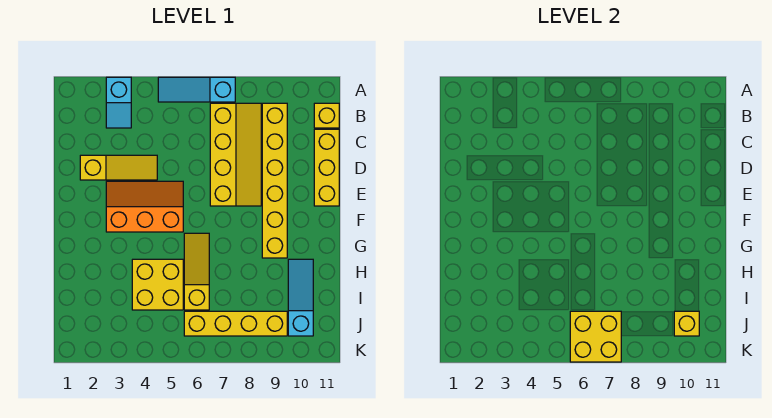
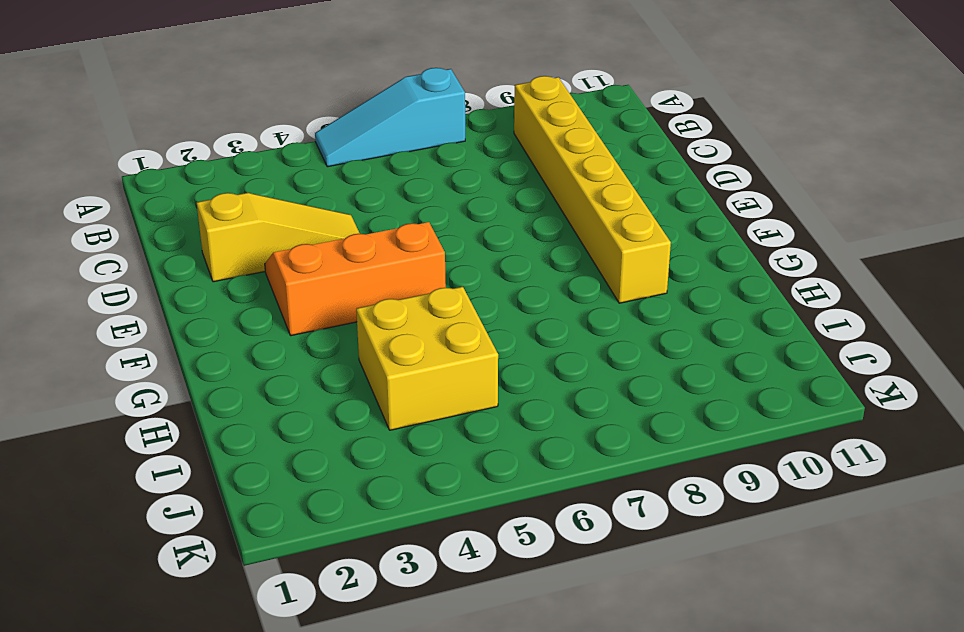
none -> cyan slope A3:B3 level 1 top A
none -> yellow slope B7:E8 level 1 top 7
none -> yellow brick B11 level 1

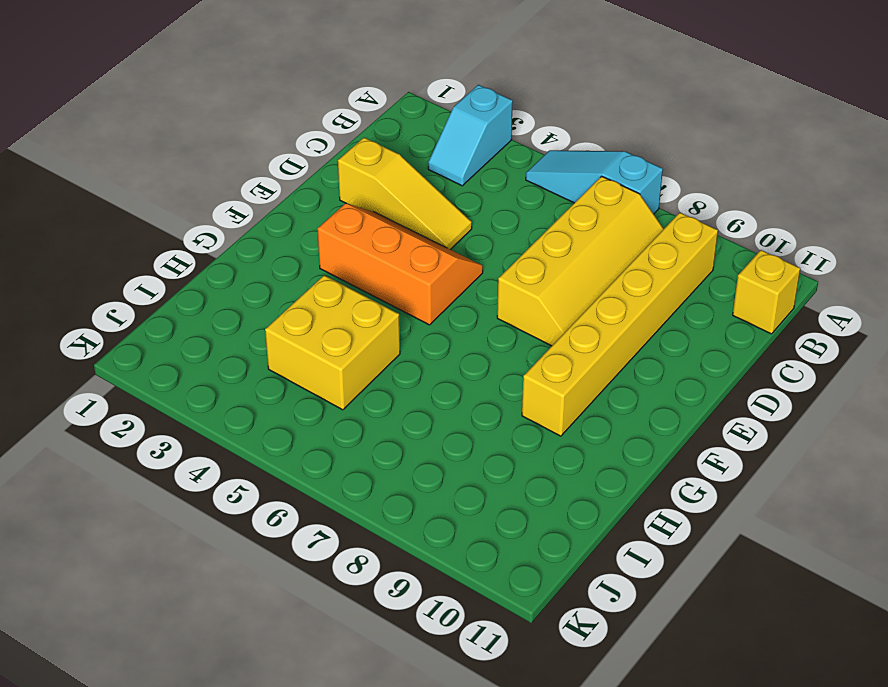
none -> yellow brick C11:E11 level 1
none -> yellow slope G6:I6 level 1 top I
none -> cyan slope H10:J10 level 1 top J

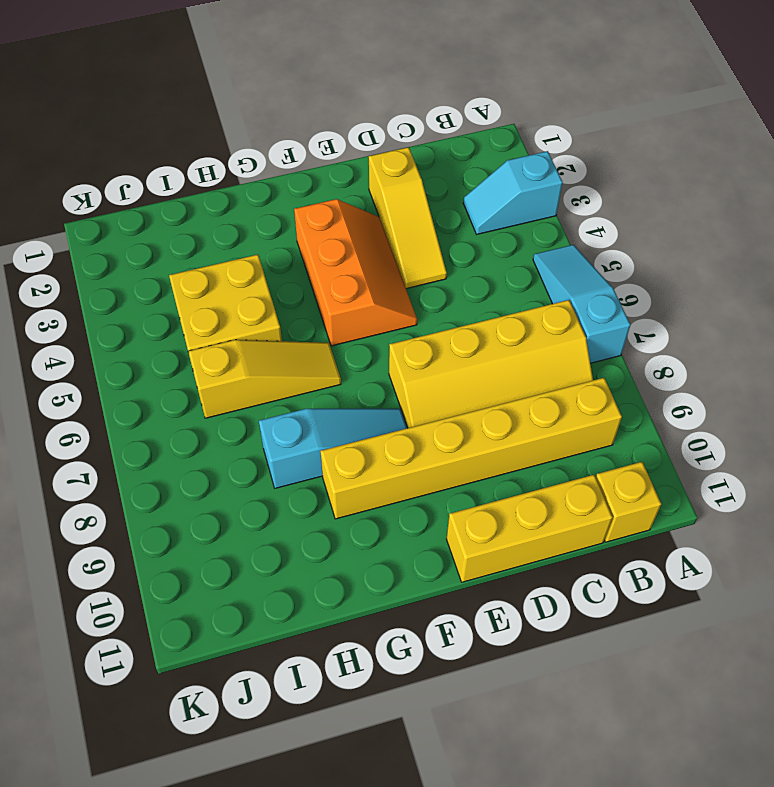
cyan slope F8:H8 level 1 top H -> cyan slope H10:J10 level 1 top J
none -> yellow brick J6:J9 level 1
none -> yellow brick J6:K7 level 2
none -> yellow brick J10 level 2

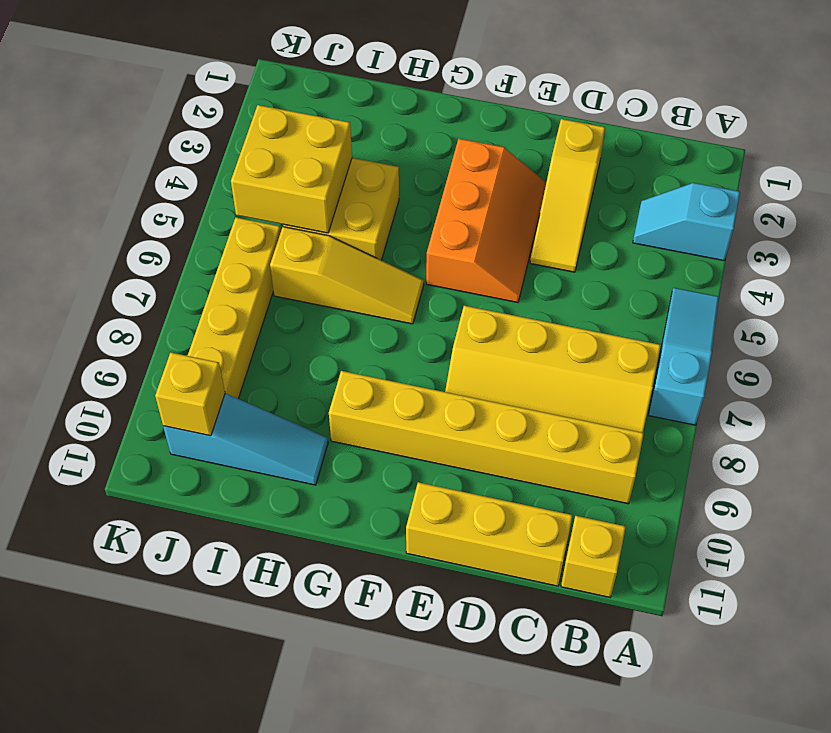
yellow brick I4:J5 level 2 -> yellow brick J6:K7 level 2

